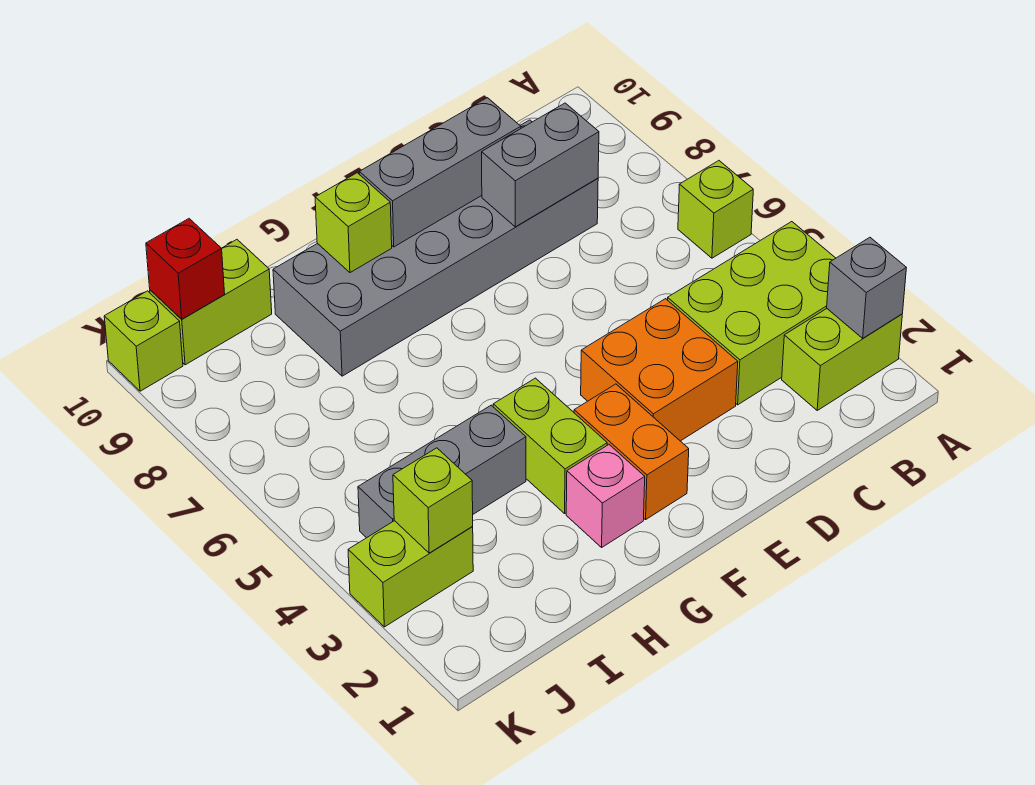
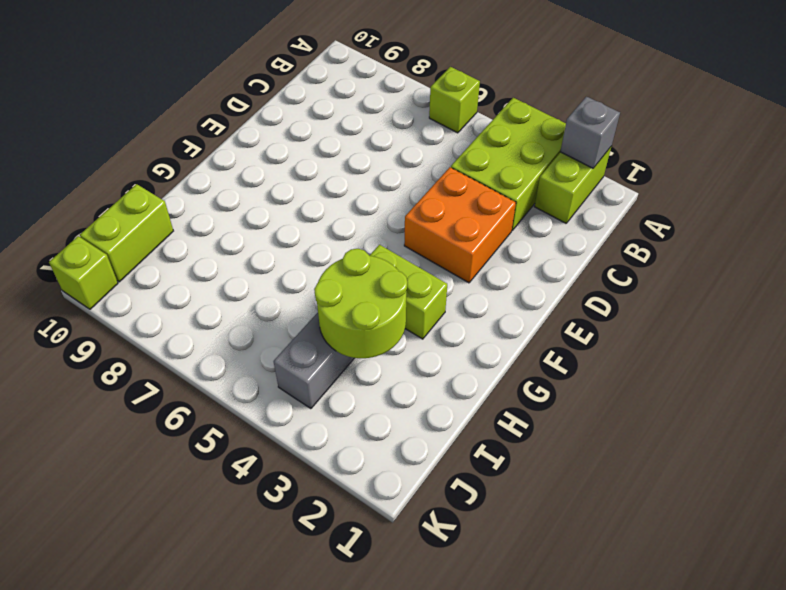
lime round brick H3:I4 level 2 -> none
none -> grey brick C8:H9 level 1
none -> orange brick F2:F3 level 1
none -> pink brick G2 level 1

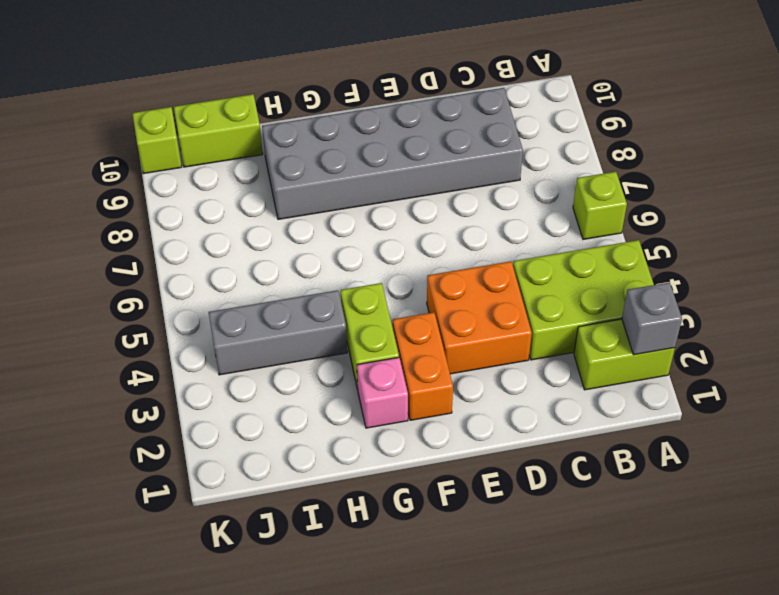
none -> lime brick J3:K3 level 1
none -> grey brick C8:D8 level 2
none -> grey brick D9:F9 level 2

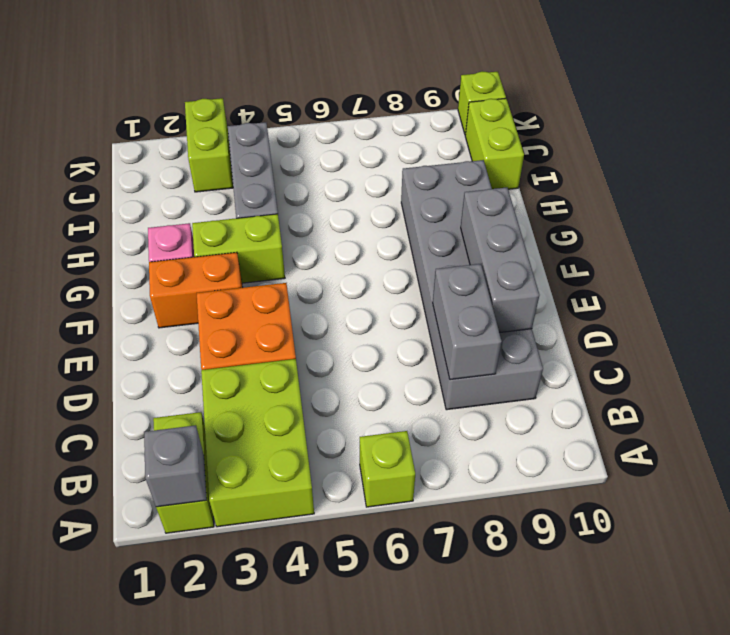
none -> lime brick G9 level 2
none -> lime brick J3 level 2
none -> red brick J10 level 2

